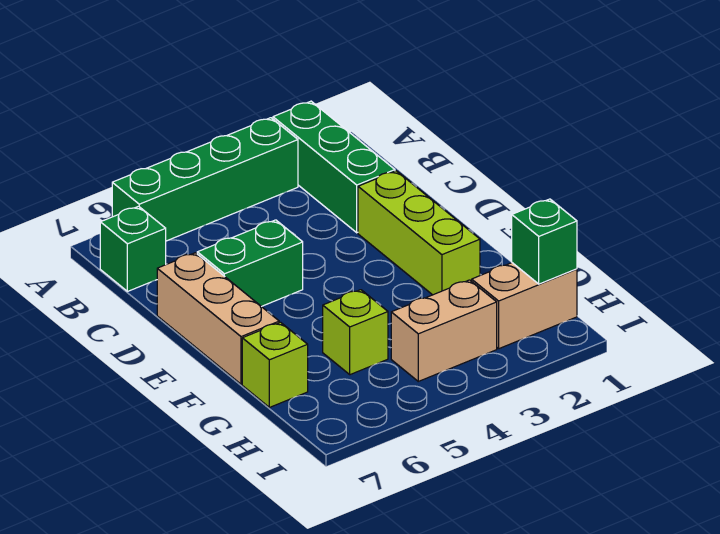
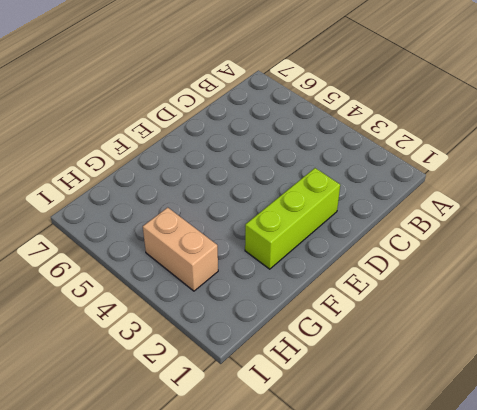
none -> green brick A2:C2 level 1
none -> green brick A3:A6 level 1

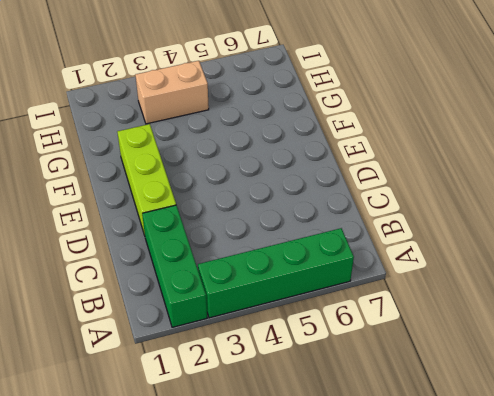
none -> green brick B7 level 1
none -> green brick D5:D6 level 1

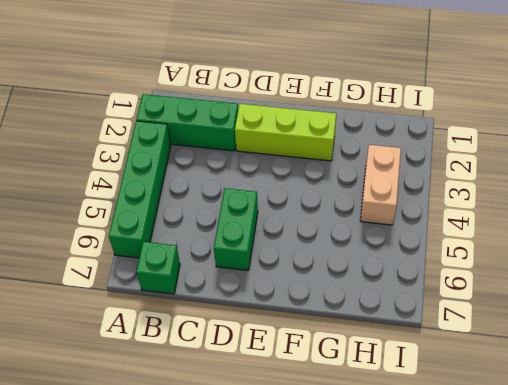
none -> tan brick D7:F7 level 1
none -> lime brick G5 level 1

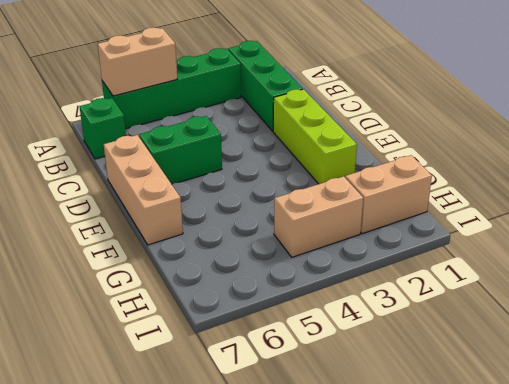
tan brick A5:A6 level 2 -> none
none -> lime brick G5 level 1
none -> lime brick G7 level 1

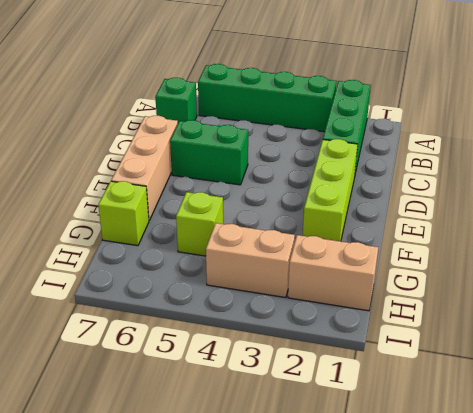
none -> green brick H1 level 2

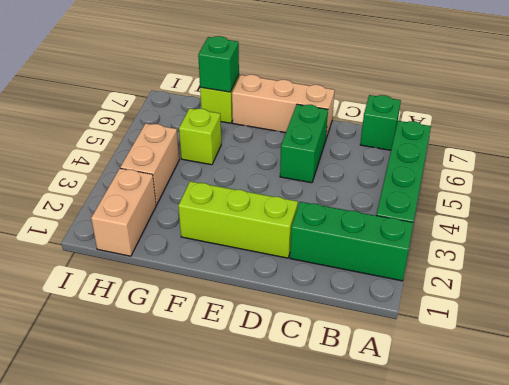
green brick G7 level 2 -> green brick H1 level 2

